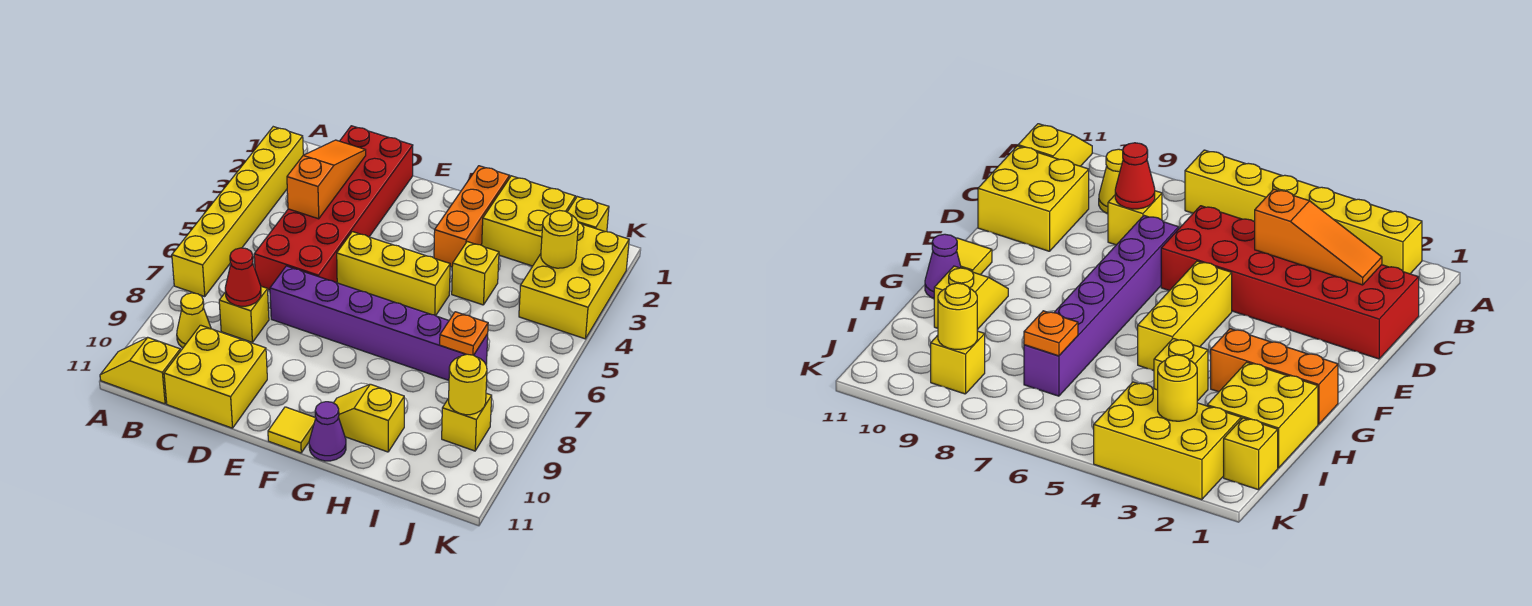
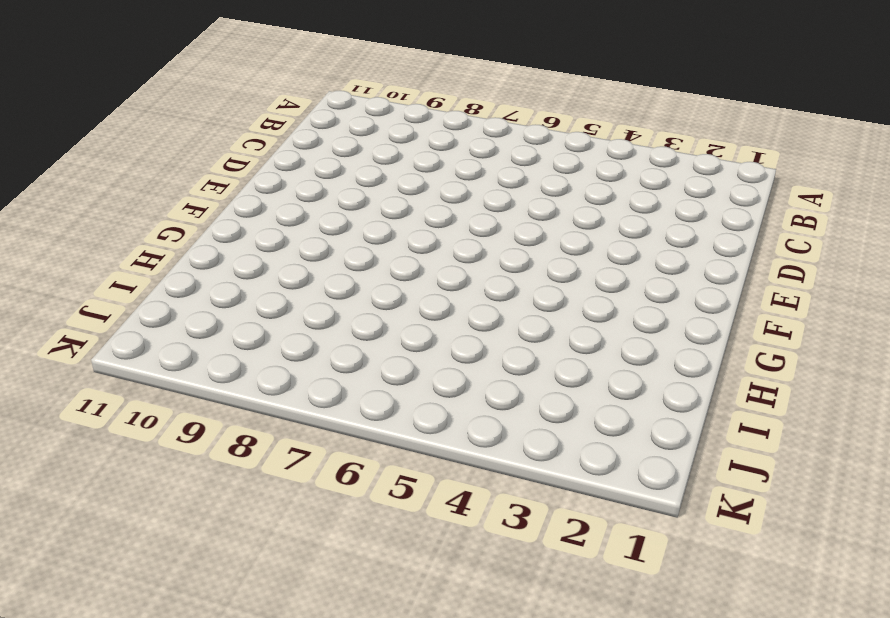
none -> yellow brick A2:A7 level 1
none -> yellow slope A11:B11 level 1 top B
none -> yellow cone B9 level 1

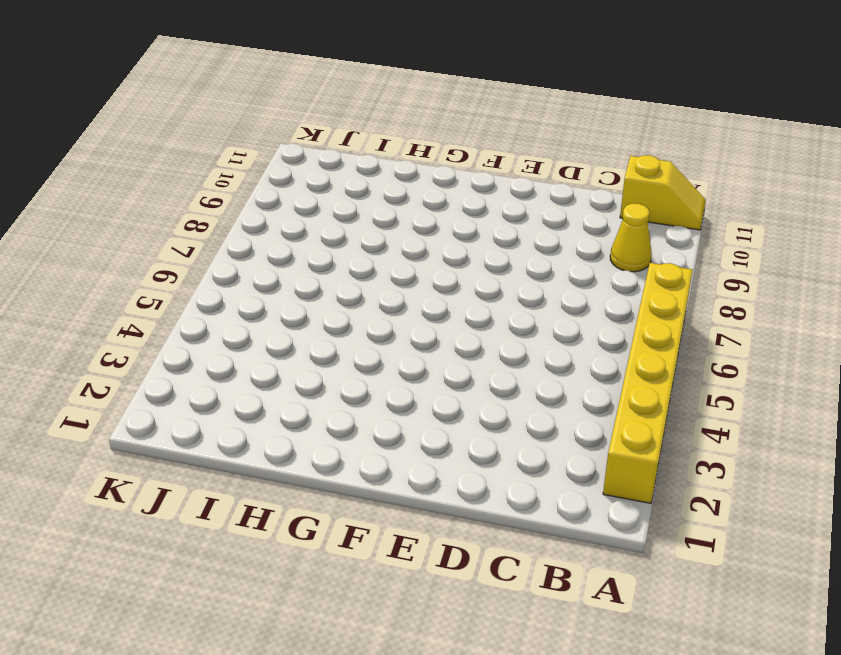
none -> red brick C1:D6 level 1
none -> yellow brick C8 level 1
none -> yellow brick C10:D11 level 1

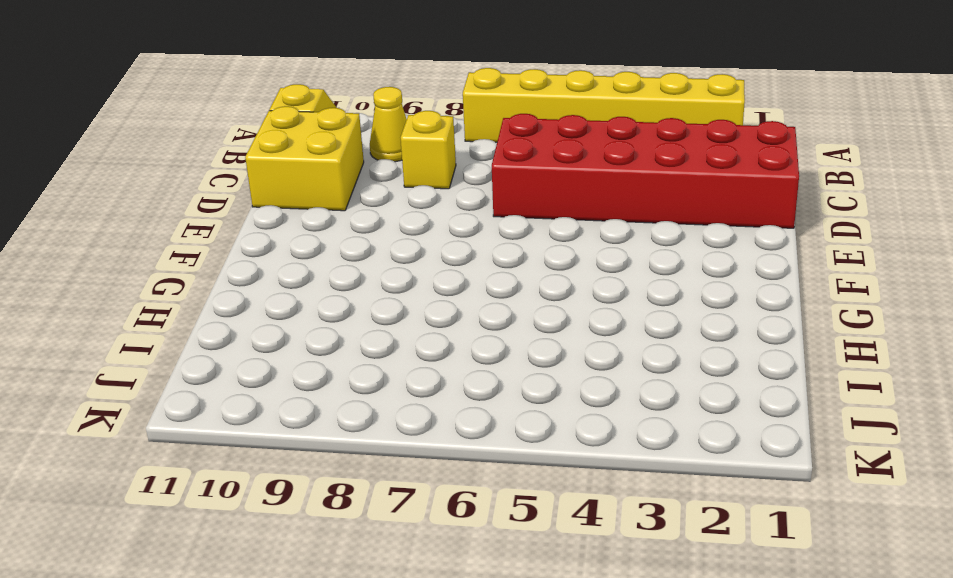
none -> purple brick D7:I7 level 1
none -> yellow brick E5:G5 level 1
none -> yellow tile F11 level 1

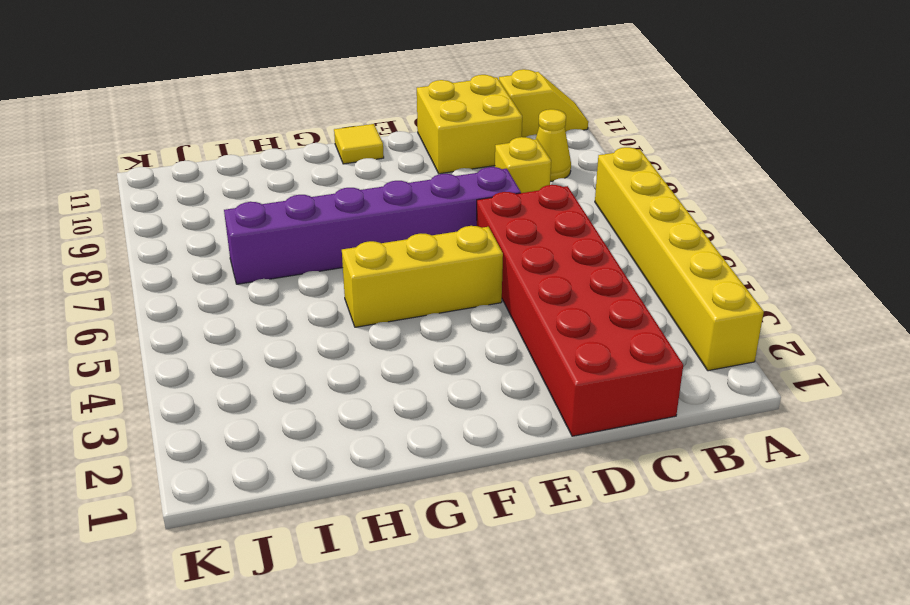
none -> orange brick G1:G3 level 1
none -> yellow slope G10:H10 level 1 top H
none -> purple cone G11 level 1

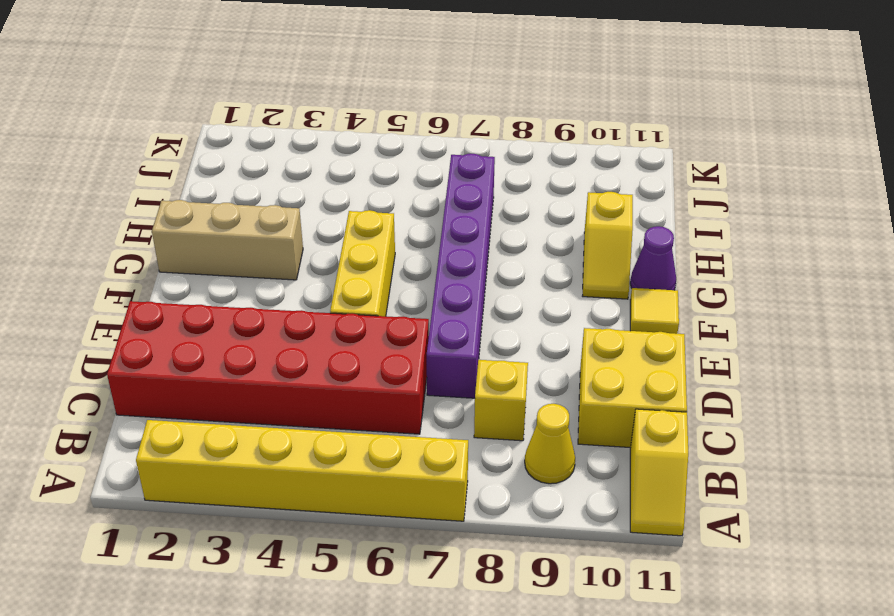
tan brick G1:G3 level 1 -> orange brick G1:G3 level 1
none -> yellow brick H1:I2 level 1
none -> yellow brick H4 level 1
none -> yellow brick J1 level 1

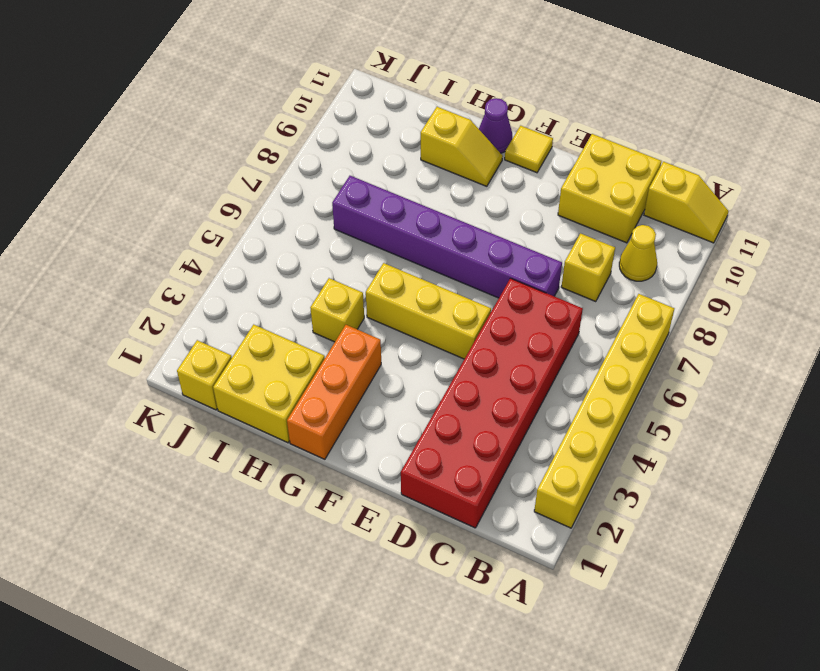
none -> yellow brick J2:K4 level 1
none -> yellow brick J9 level 1
none -> orange slope C2:C4 level 2 top 4

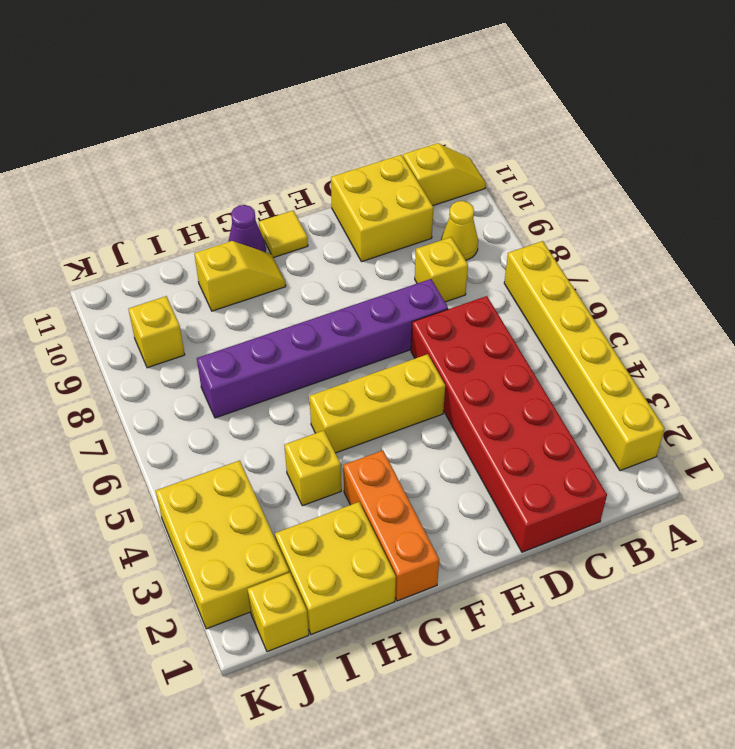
none -> orange slope C2:C4 level 2 top 4
none -> red cone C8 level 2
none -> orange plate I7 level 2

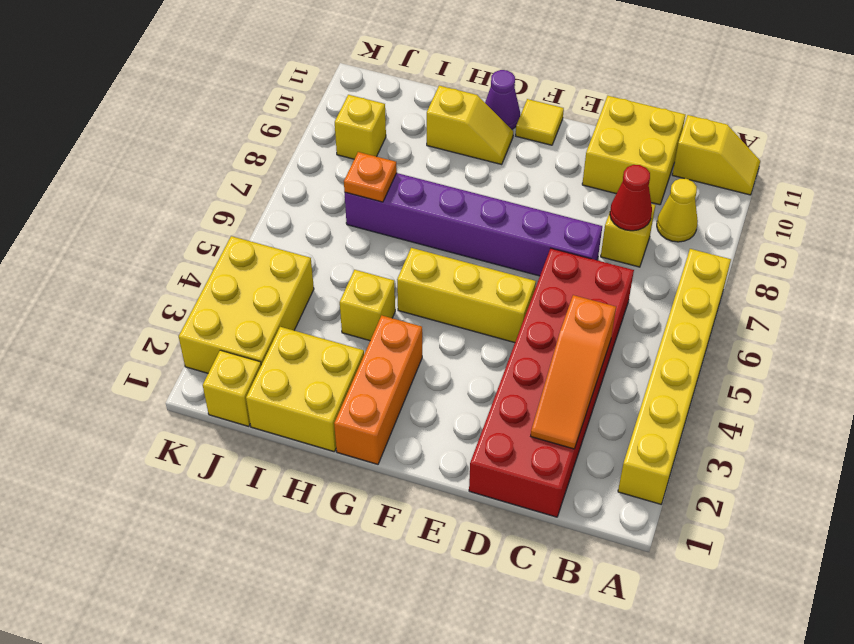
none -> yellow round brick J3 level 2
none -> yellow round brick J9 level 2

